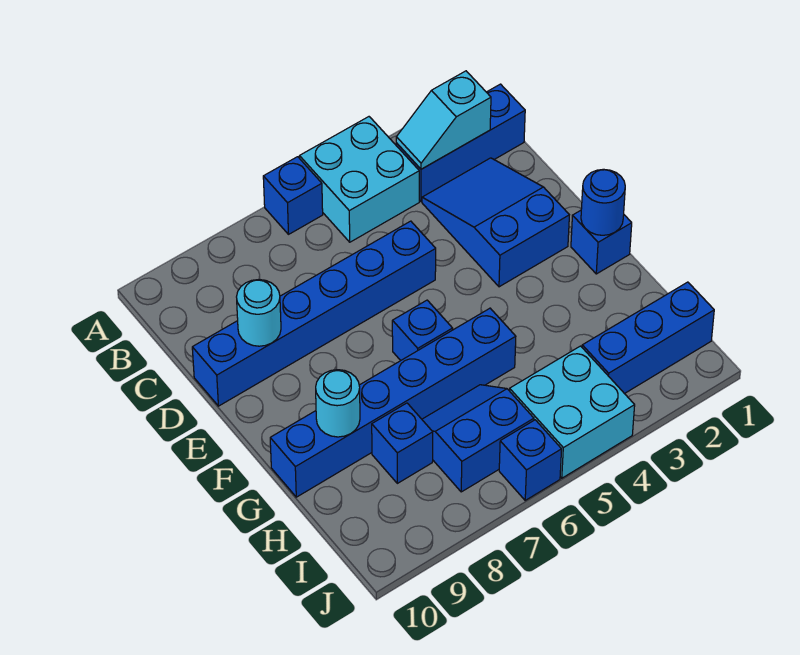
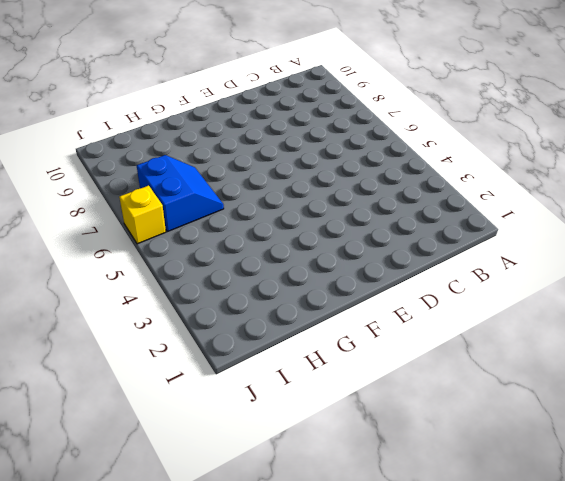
yellow brick J6 level 1 -> blue brick J6 level 1
none -> cyan brick A4:B5 level 1
none -> blue brick A6 level 1
none -> blue brick B1:B3 level 1

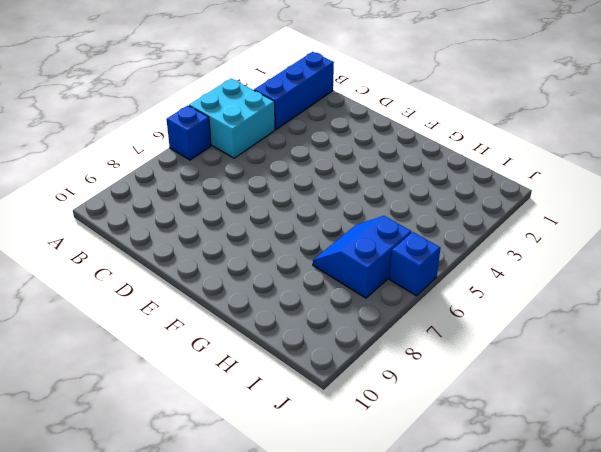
none -> blue slope C2:E3 level 1 top E
none -> blue brick D5:D10 level 1
none -> blue brick F1 level 1

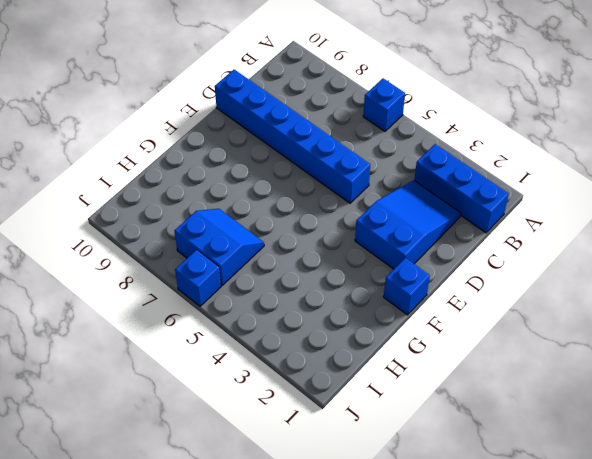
none -> cyan brick A4:B5 level 1
none -> blue brick F6 level 1
none -> blue brick G5:G10 level 1

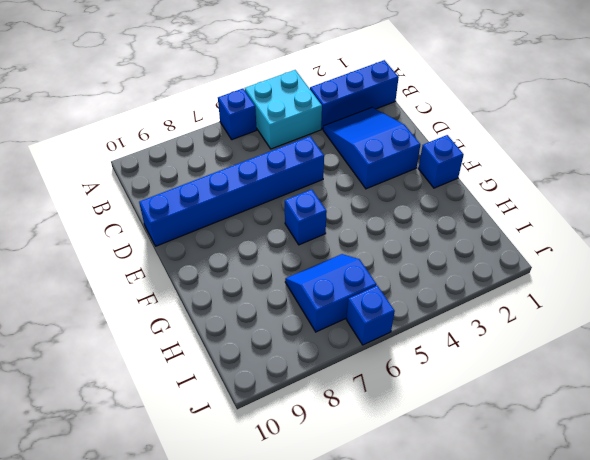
none -> blue brick G5:G10 level 1
none -> blue brick H8 level 1
none -> blue brick I1:I3 level 1

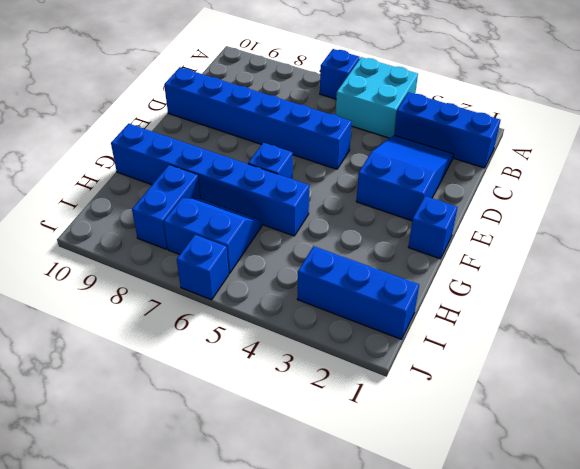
blue brick H8:I8 level 1 -> blue brick H8 level 1
none -> cyan brick I4:J5 level 1
none -> cyan slope B2:B3 level 2 top 2
none -> cyan round brick D9 level 2

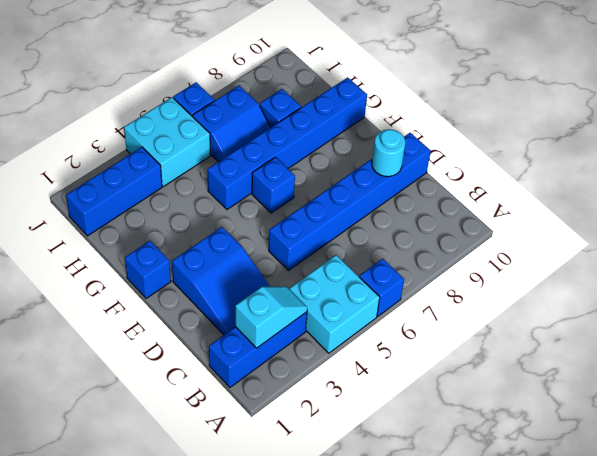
none -> blue round brick F1 level 2
none -> cyan round brick G9 level 2

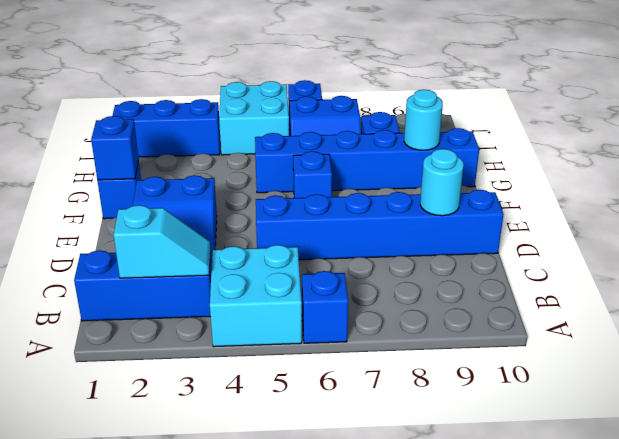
blue brick F1 level 2 -> blue round brick F1 level 2

